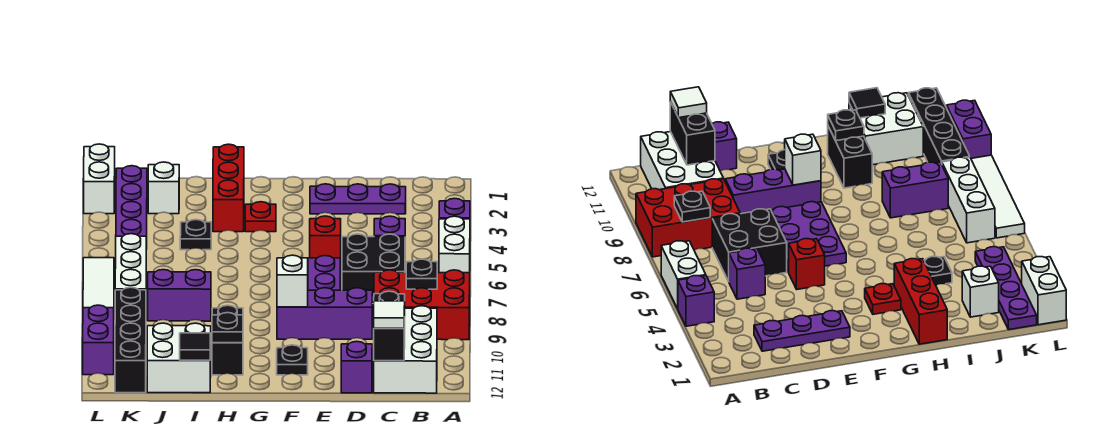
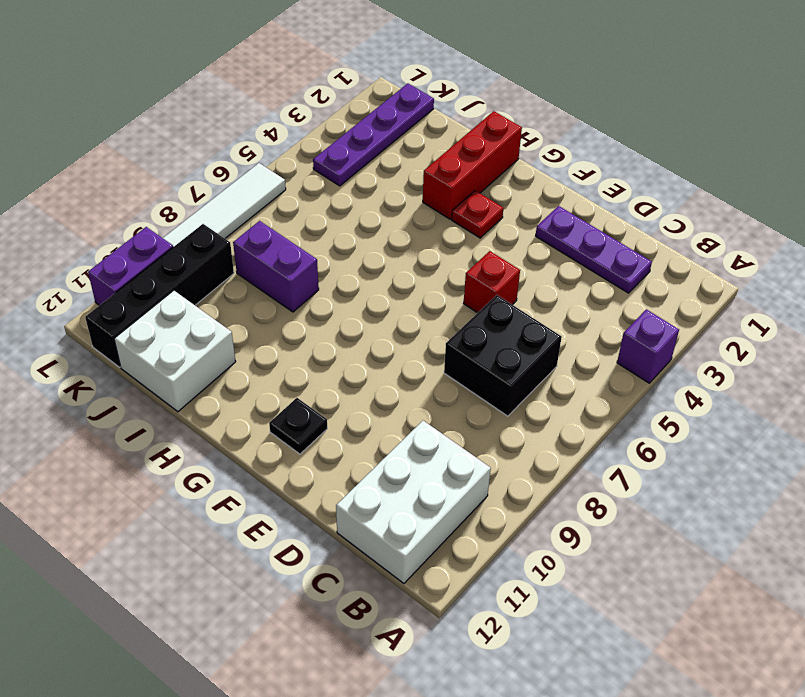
none -> white brick A5:A6 level 1
none -> red brick A8:C9 level 1
none -> purple brick C5 level 1
none -> purple brick D9:F9 level 1

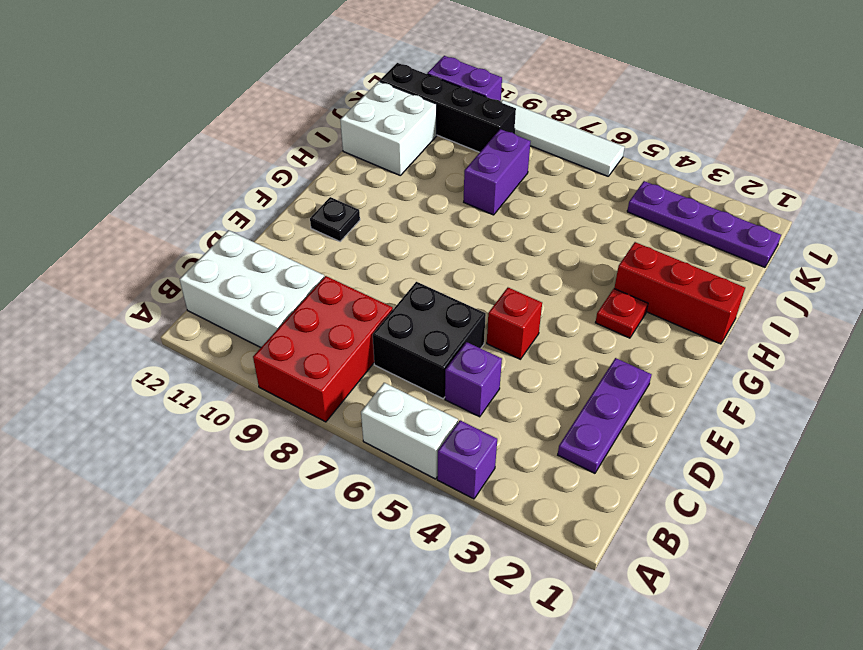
none -> purple brick D9:F9 level 1
none -> purple brick D12 level 1
none -> purple plate E6:F8 level 1
none -> black brick H10:H11 level 1

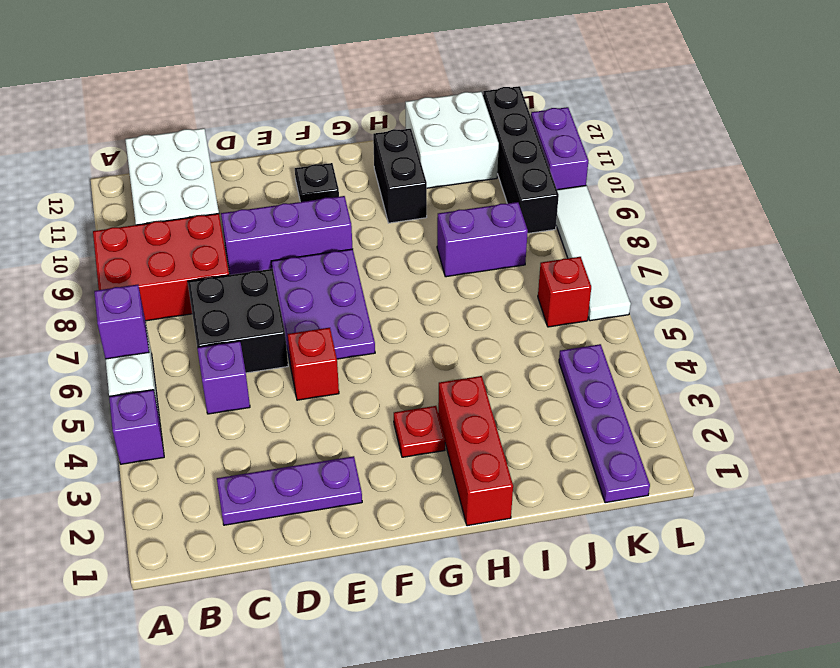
purple brick A6 level 2 -> purple brick D12 level 1
red brick K6 level 1 -> white brick K6:K8 level 1
none -> black plate I4 level 1
none -> white brick J2 level 1
none -> white brick L1:L2 level 1
none -> black plate B8 level 2

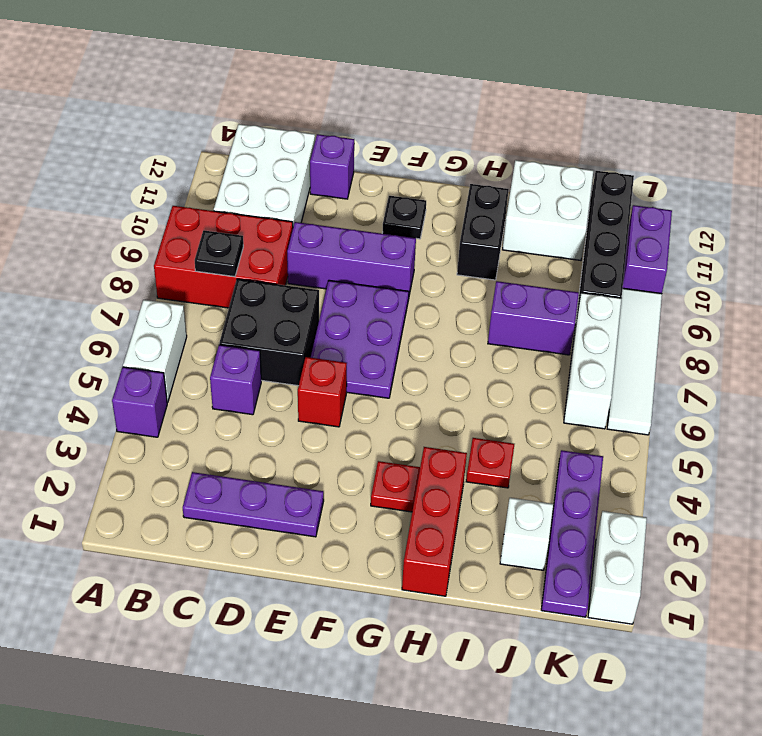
red plate I4 level 1 -> black plate I4 level 1
none -> black brick C11:C12 level 2
none -> white brick F9 level 2
none -> black plate H11 level 2
none -> black tile I12 level 2

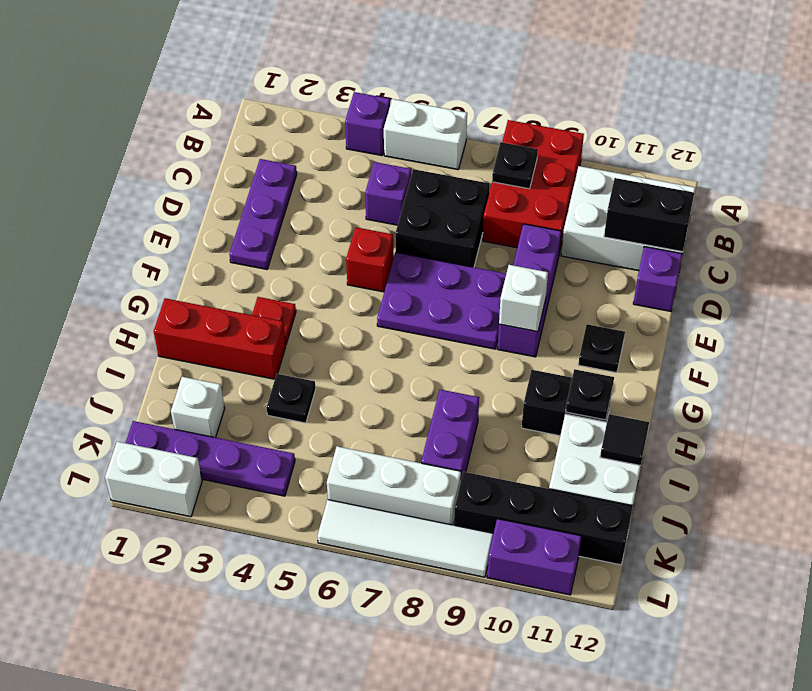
none -> white tile C12 level 3

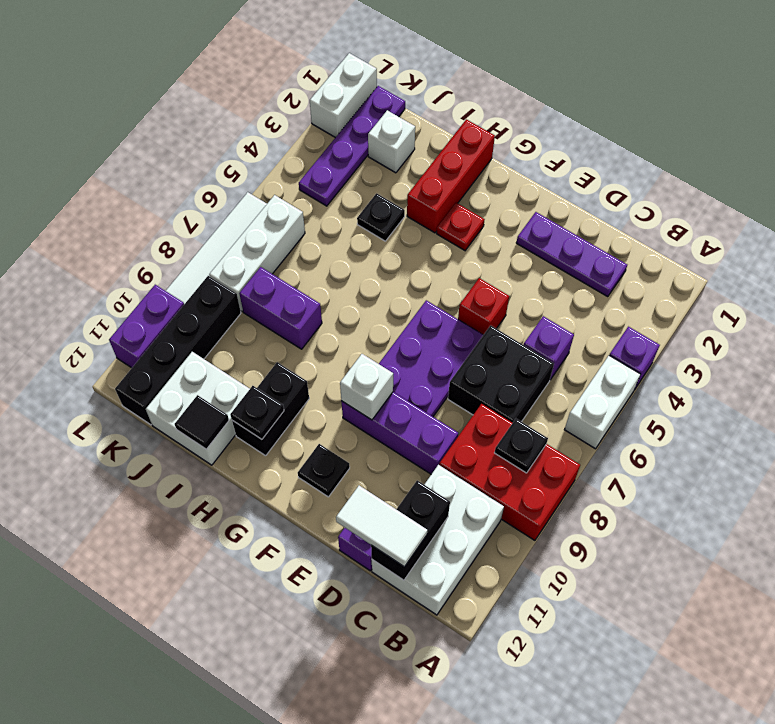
white tile C12:D12 level 3 -> white tile C12 level 3

